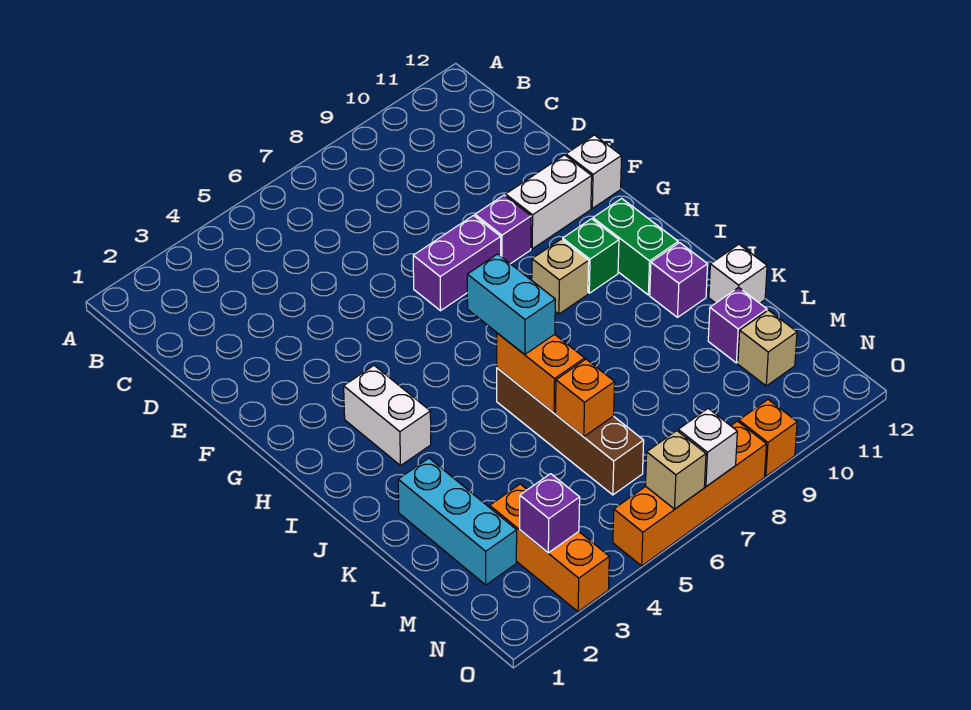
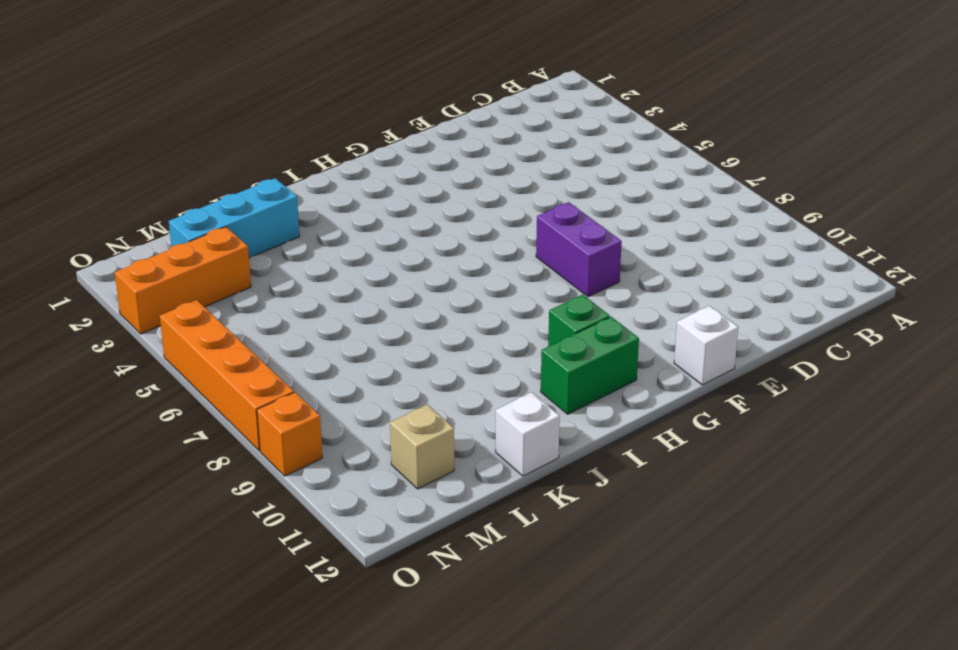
none -> purple brick F9 level 1
none -> white brick F10:F11 level 1
none -> white brick H3:I3 level 1

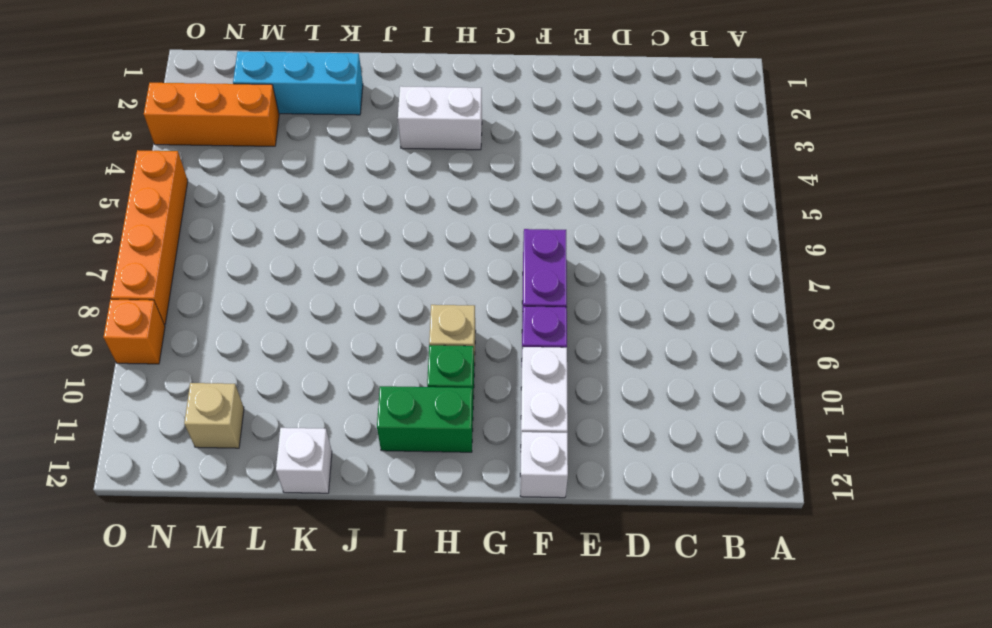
none -> brown brick J6:M6 level 1
none -> purple brick J11 level 1
none -> purple brick L11 level 1

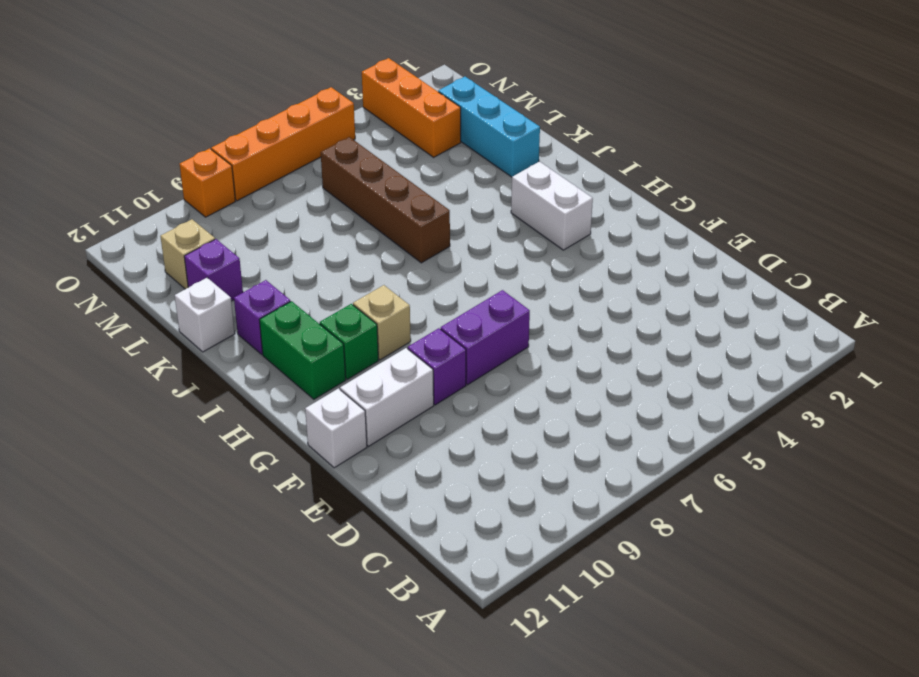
none -> orange brick J6:K6 level 2
none -> orange brick L6 level 2
none -> purple brick N3 level 2

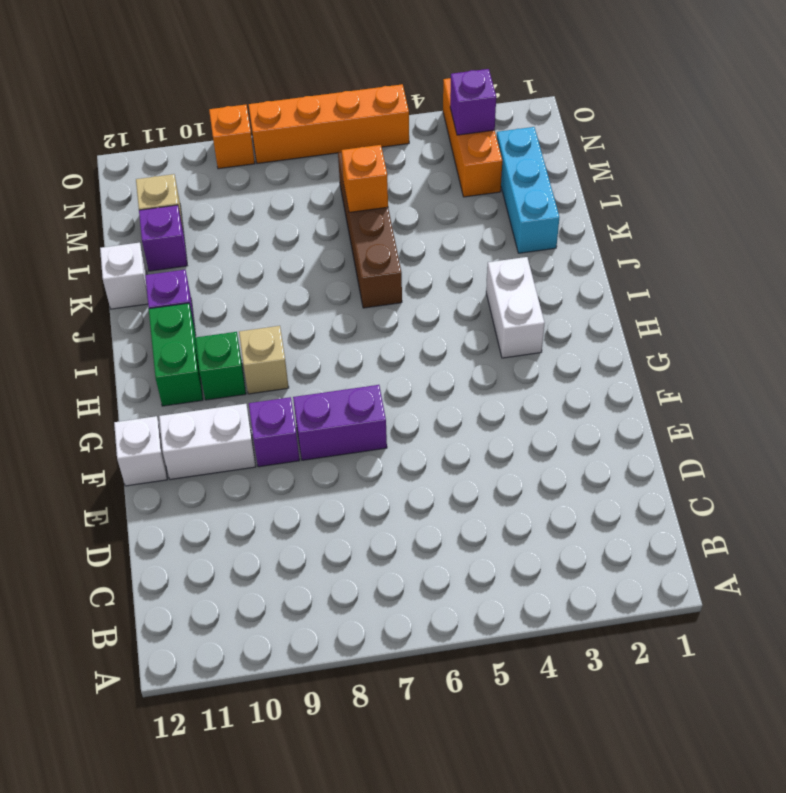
none -> orange brick J6:K6 level 2
none -> tan brick O6 level 2
none -> white brick O7 level 2

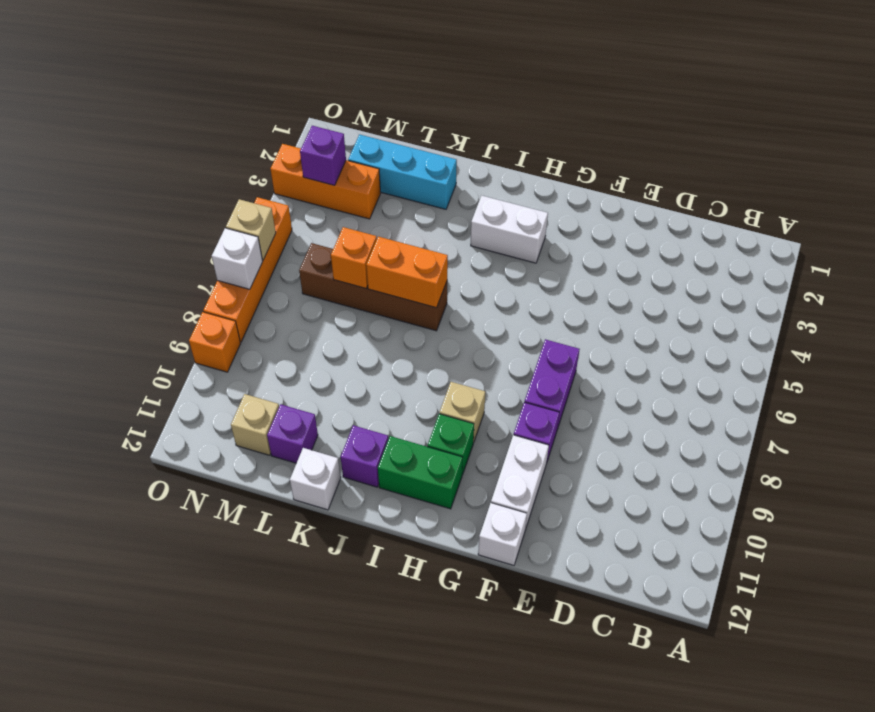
none -> cyan brick I6:J6 level 3

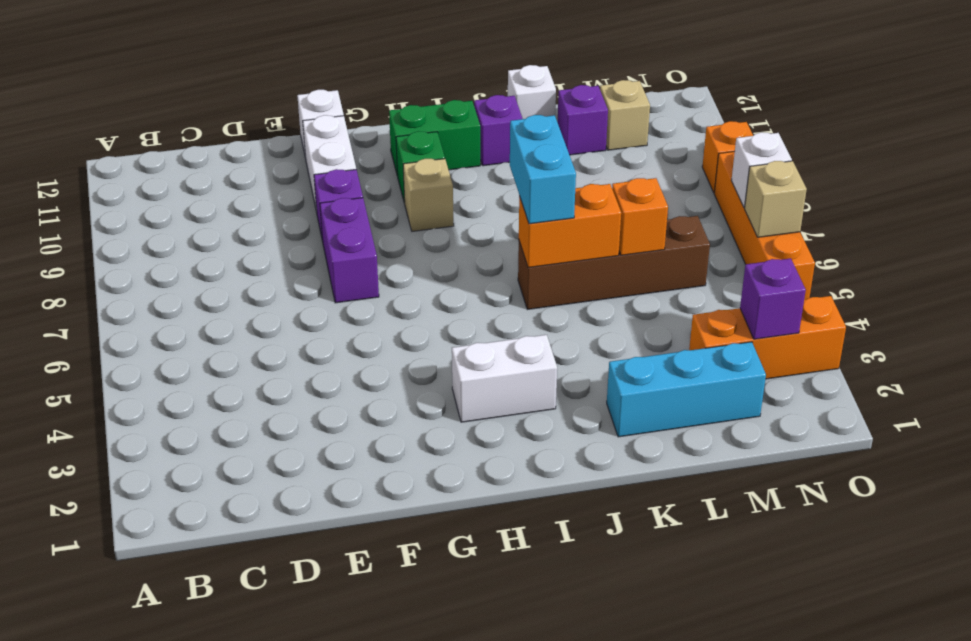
cyan brick J6:J7 level 3 -> cyan brick I6:J6 level 3

